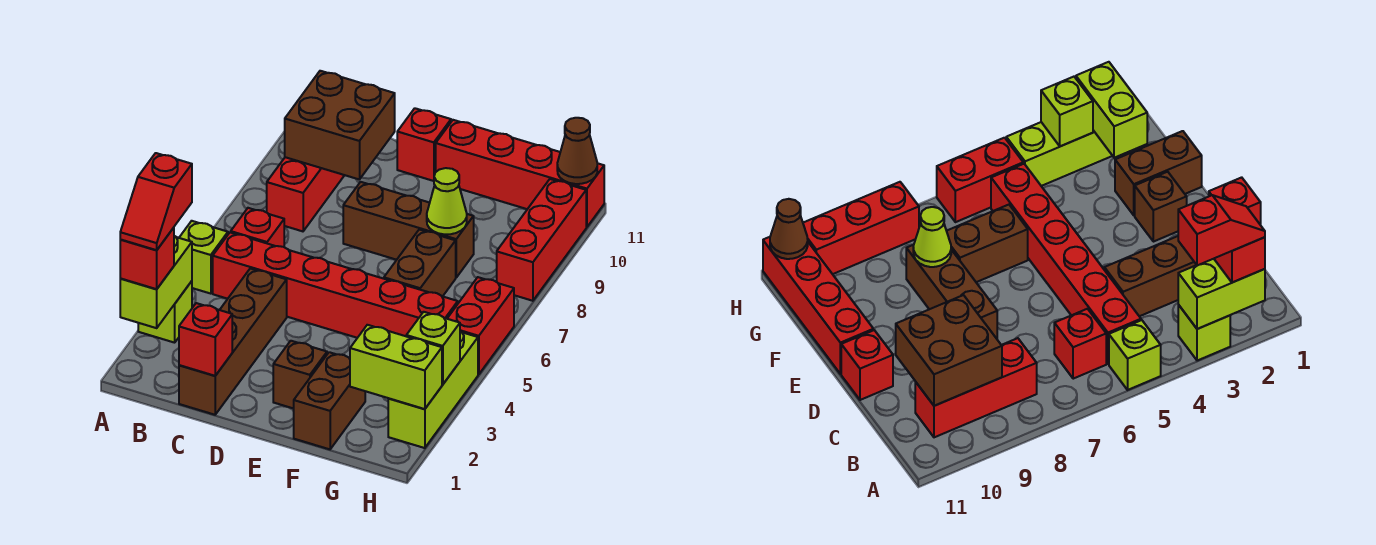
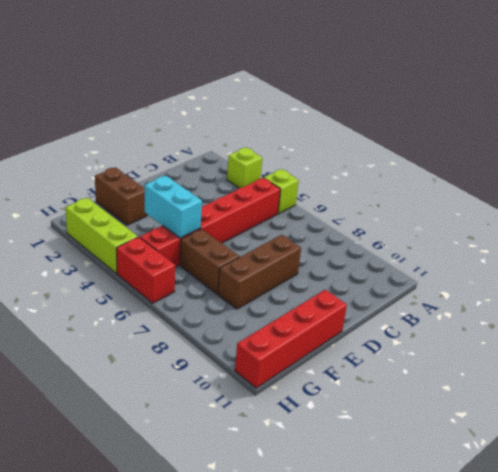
cyan brick F4:F5 level 2 -> none
none -> red brick B6 level 1
none -> red brick B8:B10 level 1
none -> brown brick C1:C4 level 1

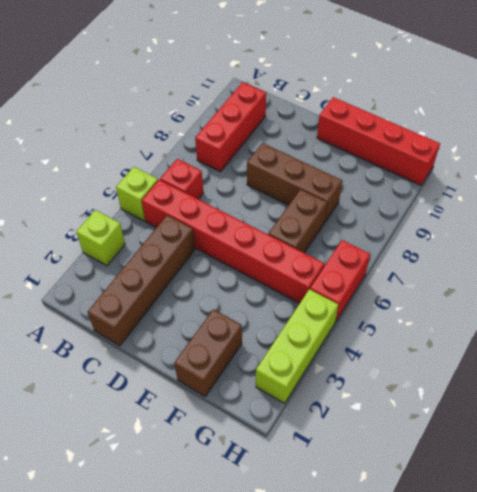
none -> red brick D11 level 1
none -> brown brick E2 level 1
none -> red brick H8:H10 level 1

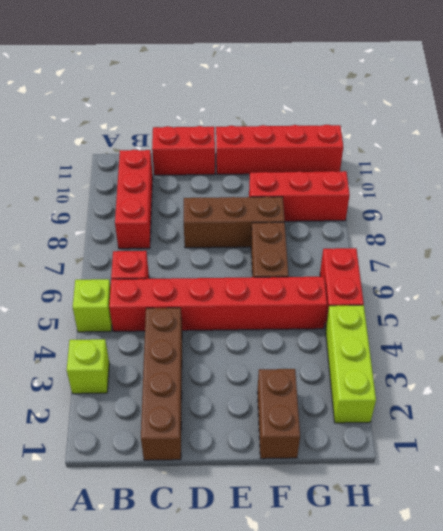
red brick C11:D11 level 1 -> red brick D11 level 1
red brick F9:H9 level 1 -> red brick H8:H10 level 1
none -> brown brick E2 level 1
none -> lime brick A2:A3 level 2
none -> brown brick B9:C10 level 2

